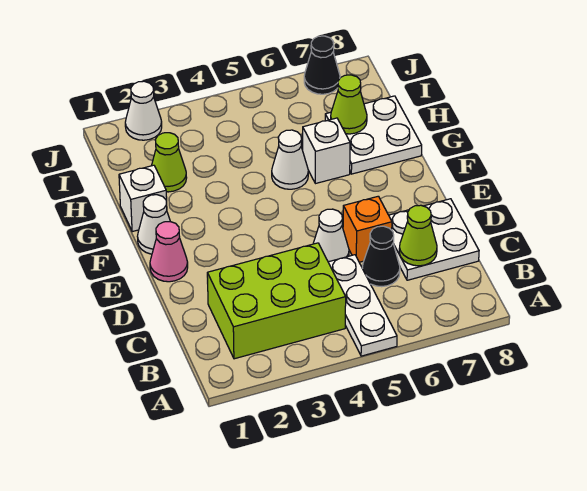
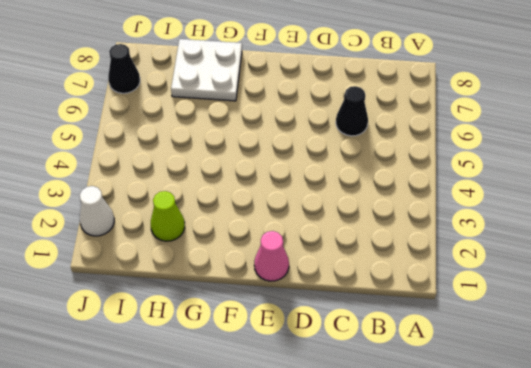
none -> white plate A5:C5 level 1
none -> lime brick B2:C4 level 1
none -> white plate C7:D8 level 1

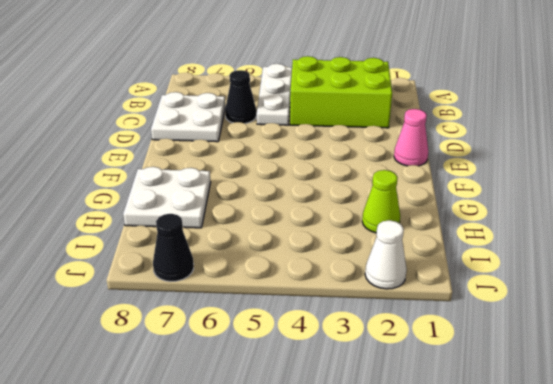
none -> white cone D5 level 1
none -> orange brick D6 level 1
none -> white cone F1 level 1

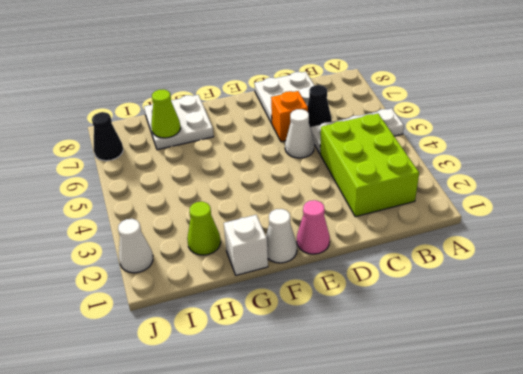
none -> white cone G5 level 1
none -> white brick G6 level 1
none -> lime cone C7 level 2

